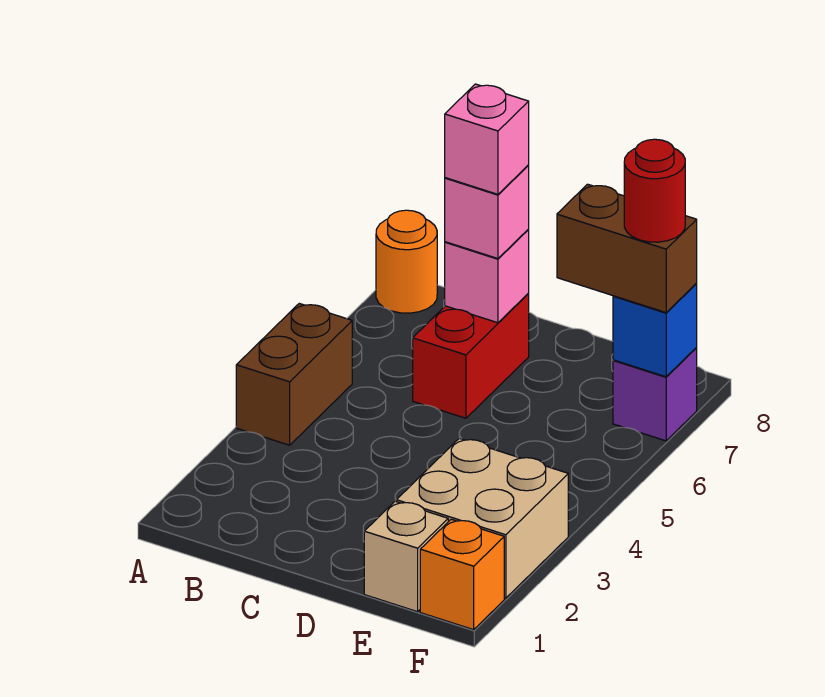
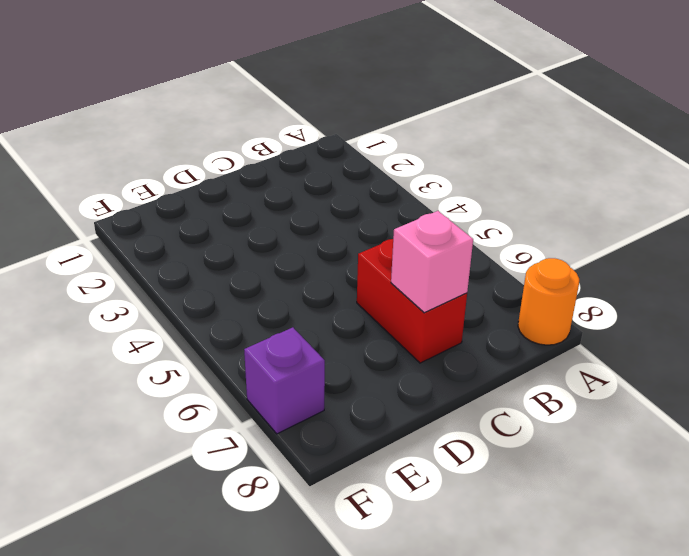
none -> brown brick A4:A5 level 1
none -> tan brick E1 level 1
none -> tan brick E2:F3 level 1

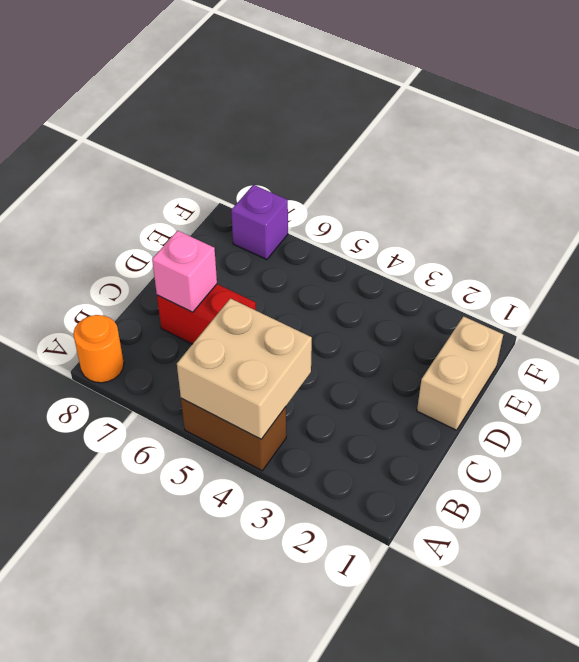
tan brick A4:B5 level 2 -> tan brick E2:F3 level 1
tan brick D1:E1 level 1 -> tan brick E1 level 1
none -> orange brick F1 level 1
none -> blue brick F7 level 2
none -> pink brick C7 level 3

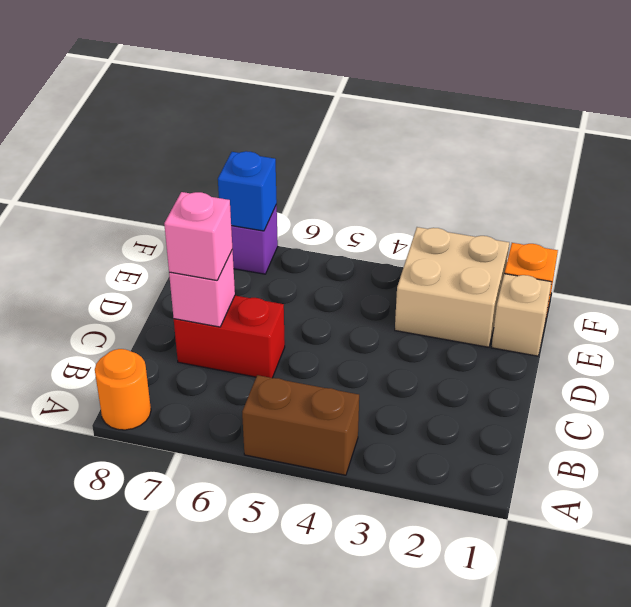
none -> brown brick E7:F7 level 3
none -> pink brick C7 level 4
none -> red round brick F7 level 4

